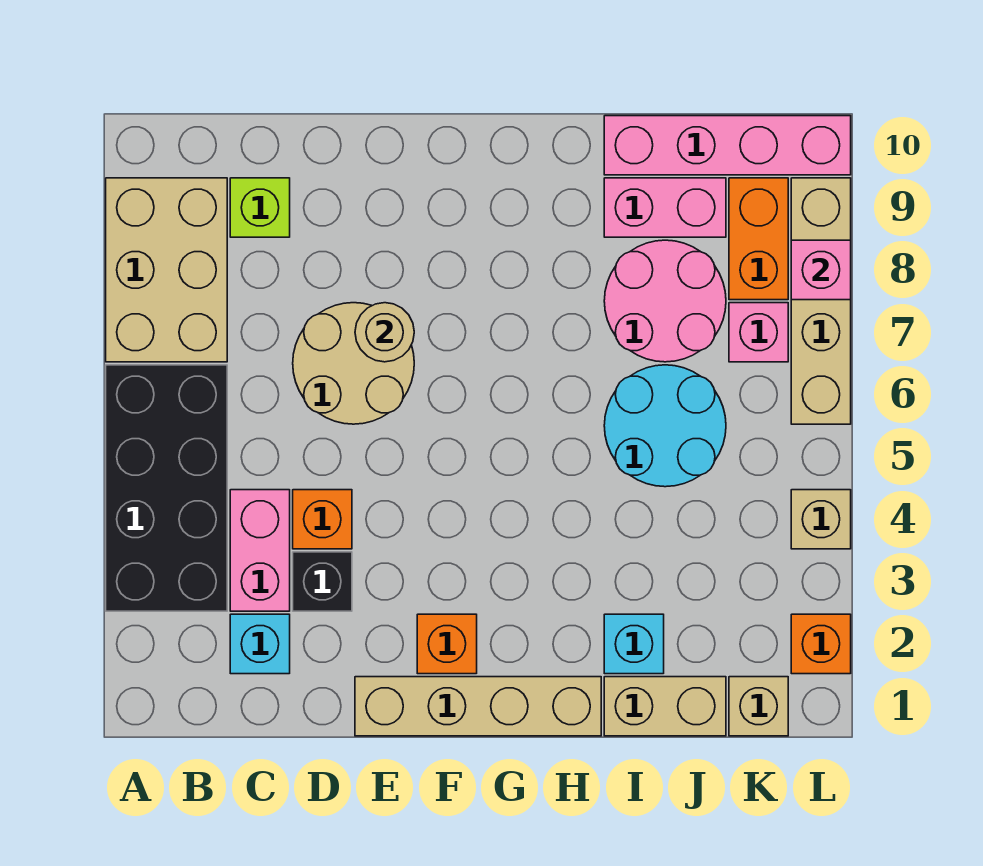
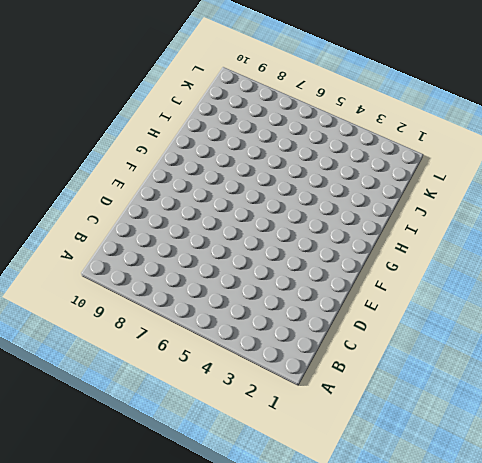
none -> black brick A3:B6 level 1
none -> tan brick A7:B9 level 1
none -> cyan brick C2 level 1

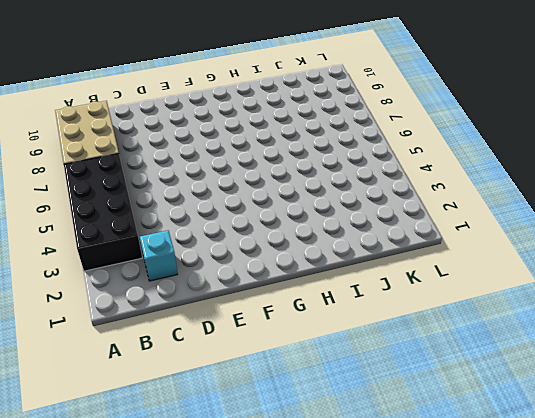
none -> pink brick C3:C4 level 1
none -> lime brick C9 level 1
none -> black brick D3 level 1

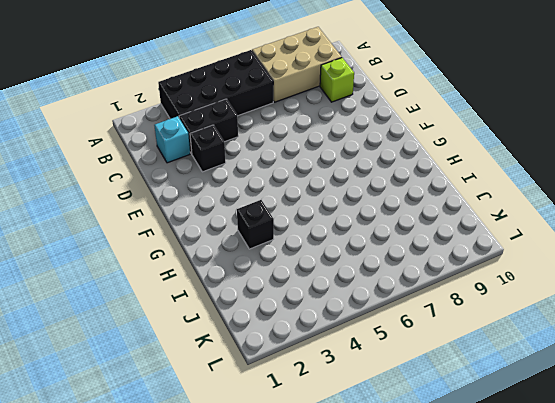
black brick C3:C4 level 1 -> pink brick C3:C4 level 1
black brick H3 level 1 -> none
none -> orange brick D4 level 1
none -> tan round brick D6:E7 level 1
none -> tan brick E1:H1 level 1

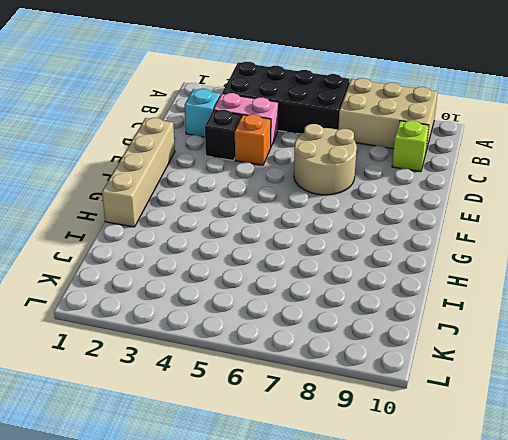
none -> orange brick F2 level 1
none -> tan brick I1:J1 level 1
none -> cyan brick I2 level 1

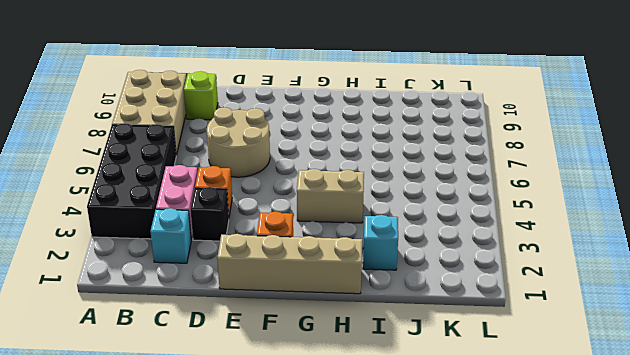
tan brick G4:H4 level 1 -> tan brick I1:J1 level 1
none -> cyan round brick I5:J6 level 1
none -> pink round brick I7:J8 level 1
none -> pink brick I9:J9 level 1

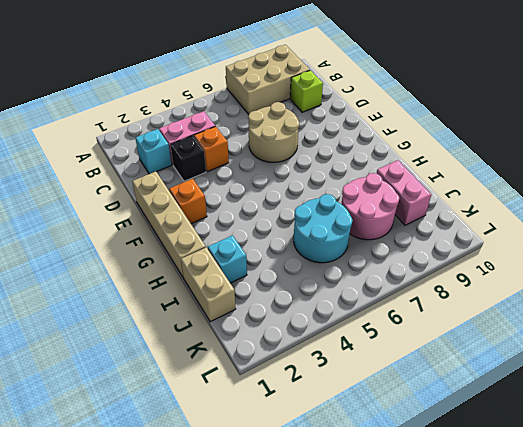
none -> black brick A3:B6 level 1
none -> pink brick I10:L10 level 1
none -> tan brick K1 level 1

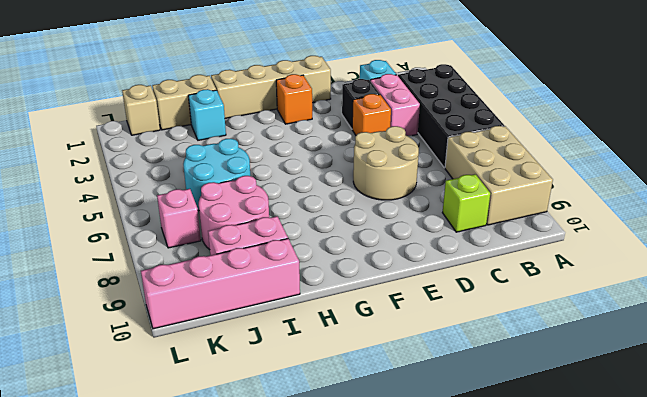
none -> orange brick K8:K9 level 1
none -> orange brick L2 level 1
none -> tan brick L4 level 1

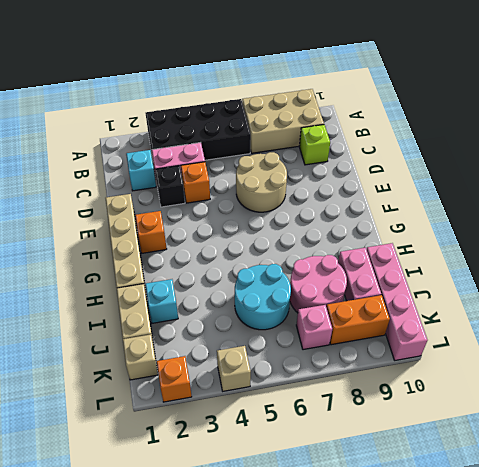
none -> tan brick L6:L9 level 1
none -> tan round brick E7 level 2
none -> pink brick L8 level 2

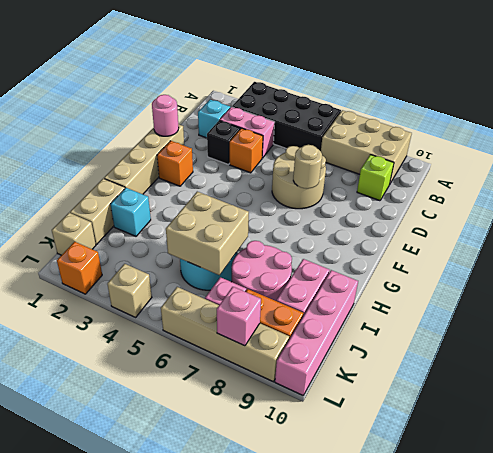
pink round brick E1 level 2 -> none
tan brick I5:J6 level 2 -> none

